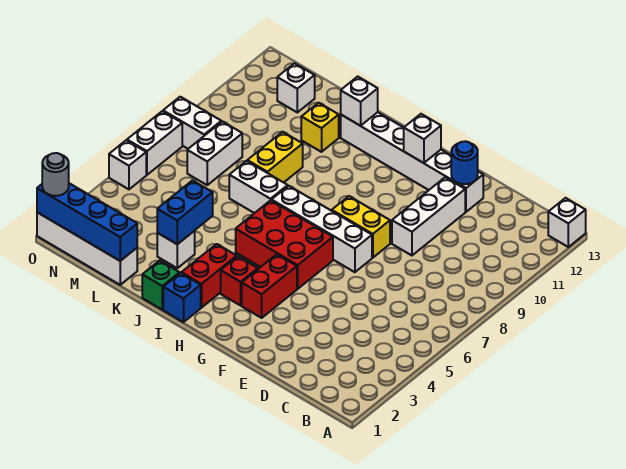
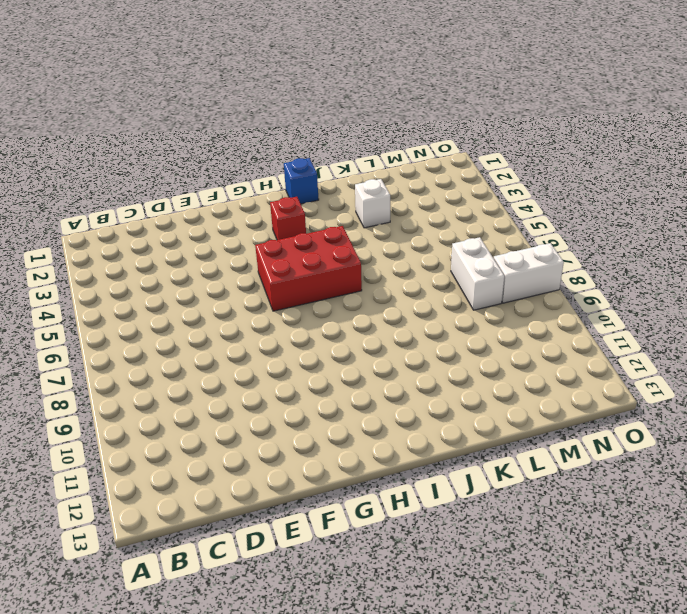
none -> white brick A13 level 1
none -> white brick E9:E11 level 1
none -> white brick E12:J12 level 1

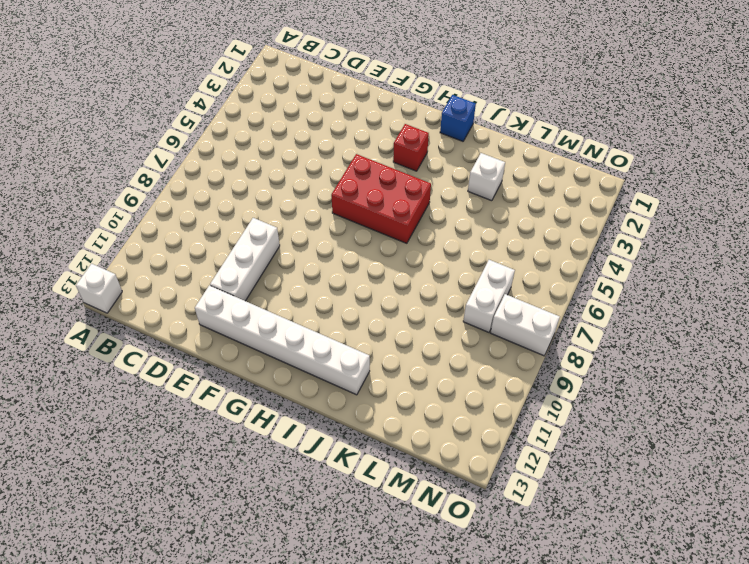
none -> white brick F7:I7 level 1
none -> yellow brick F8:G8 level 1
none -> red brick G3:G4 level 1

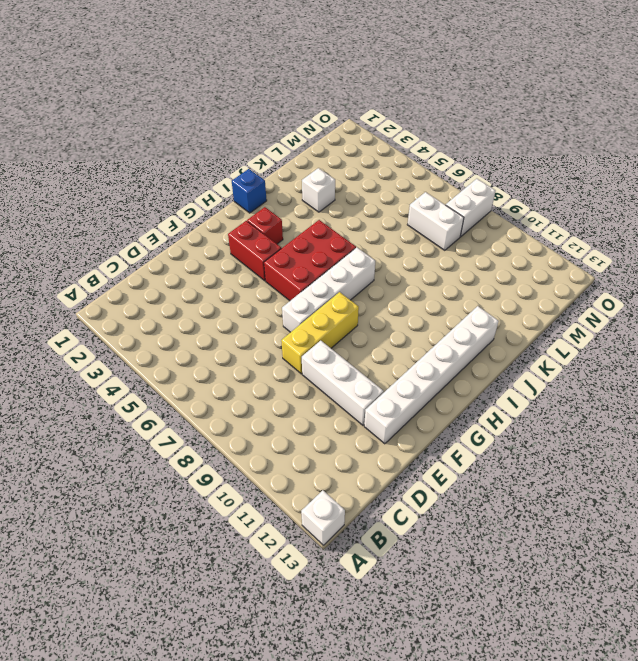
yellow brick E8:G8 level 1 -> yellow brick F8:G8 level 1
none -> red brick I2:I3 level 1
none -> green brick J1 level 1
none -> white brick J7:K7 level 1

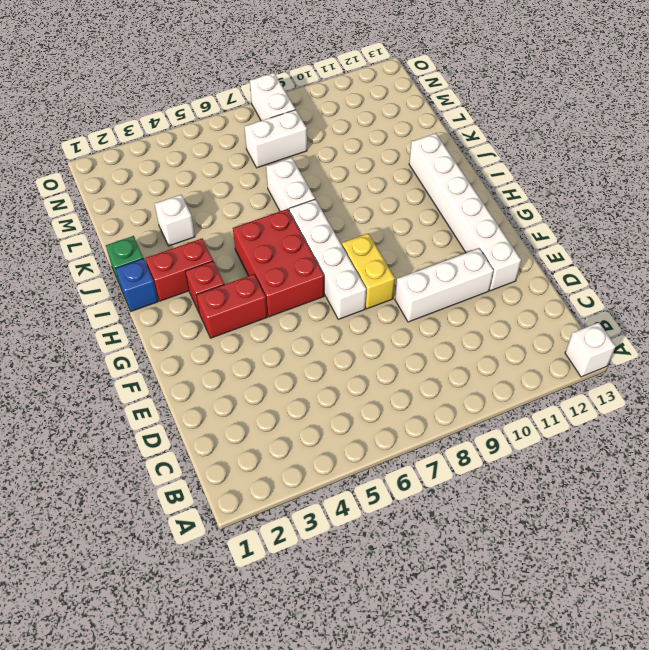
none -> yellow brick K8:K9 level 1
none -> yellow brick K11 level 1
none -> white brick L1:O1 level 1

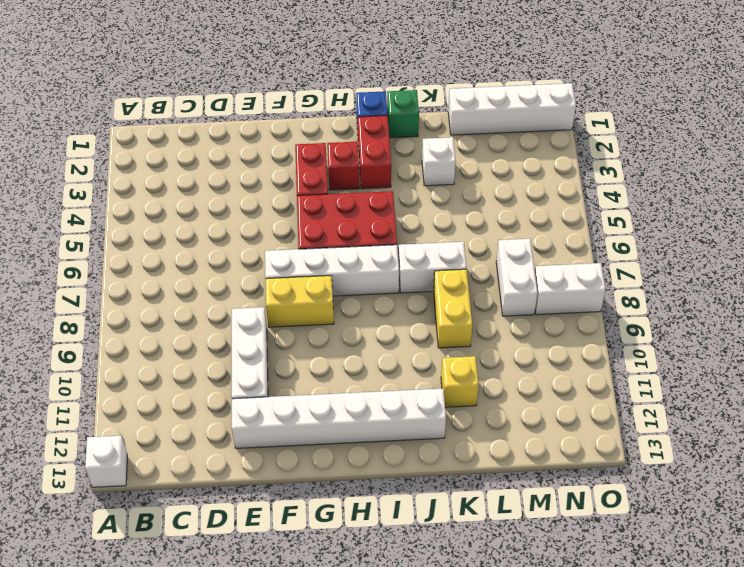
none -> white brick M12 level 1
none -> white brick O5 level 1
none -> white brick O6:O7 level 1

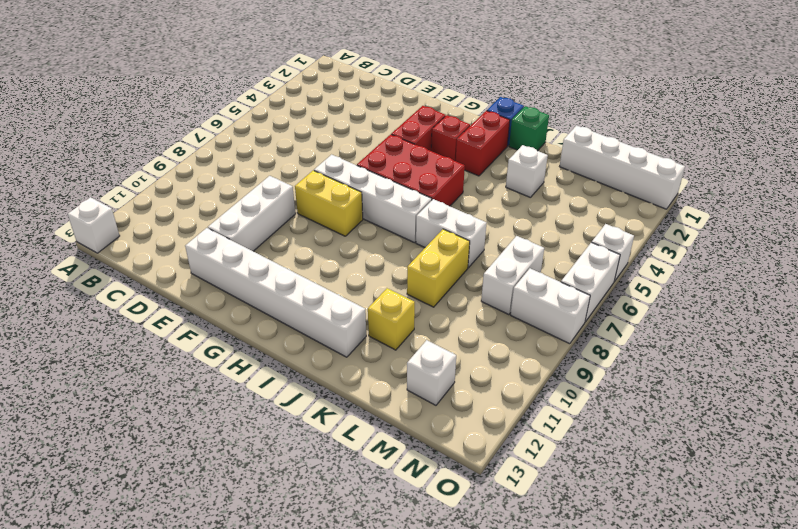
none -> blue round brick E12 level 2
none -> white brick G12 level 2
none -> white brick J12 level 2

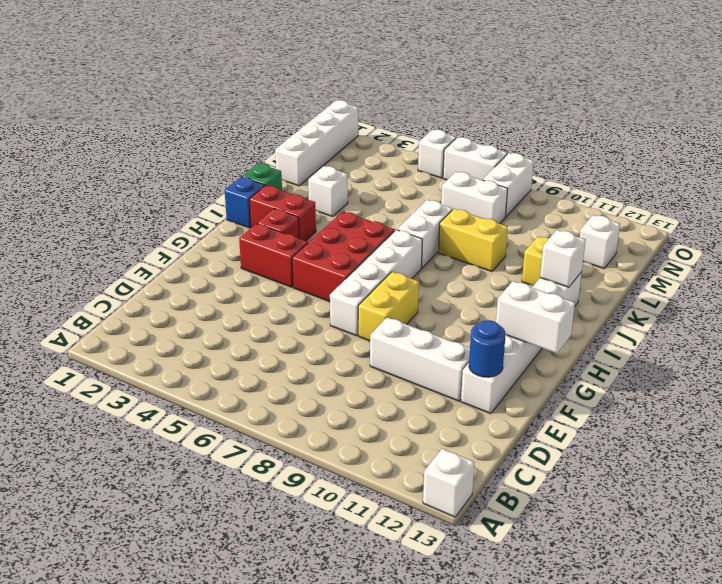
white brick G12:G13 level 2 -> white brick G12 level 2
none -> blue brick K3:K4 level 2
none -> blue brick L1:O1 level 2
none -> grey round brick O1 level 3

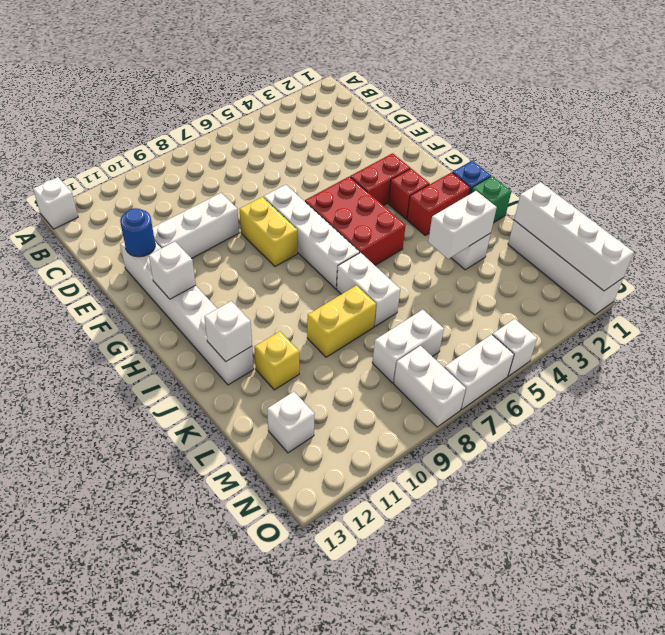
white brick K3:K4 level 2 -> blue brick K3:K4 level 2
white brick L1:O1 level 2 -> blue brick L1:O1 level 2
none -> grey round brick O1 level 3

